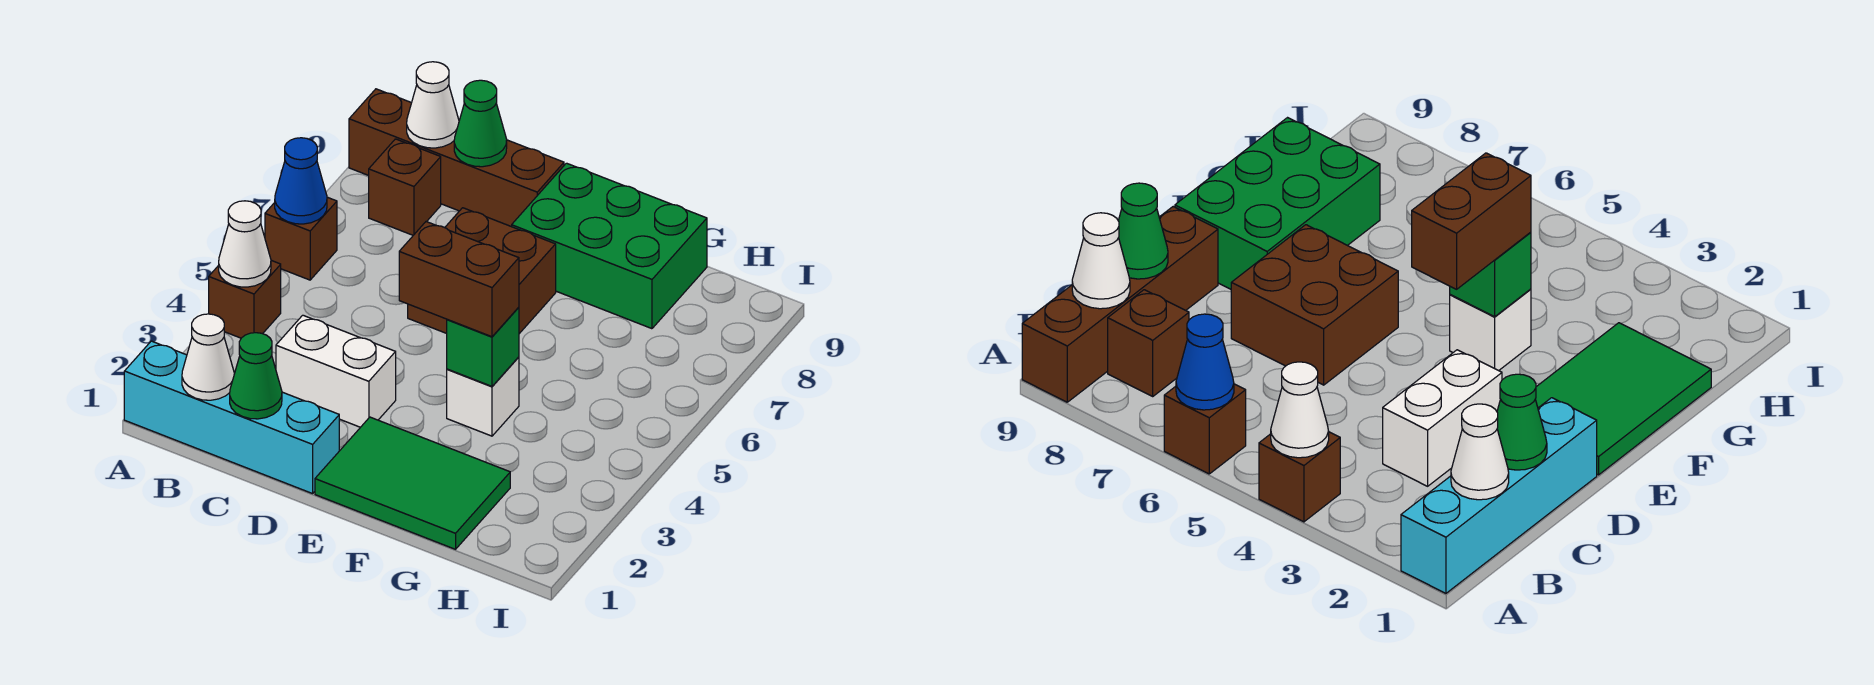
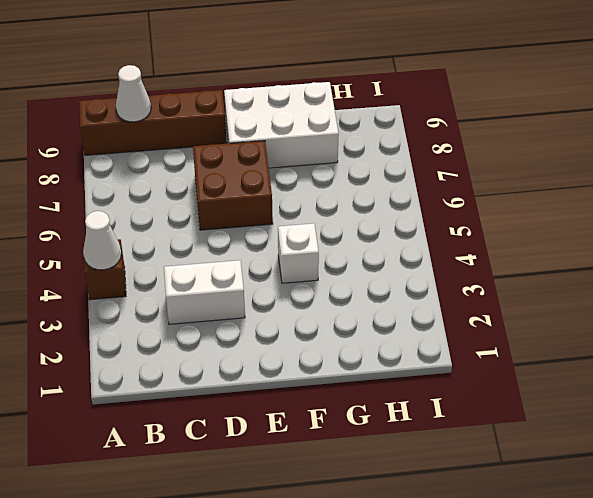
white brick E8:G9 level 1 -> green brick E8:G9 level 1
none -> cyan brick A1:D1 level 1
none -> brown brick A6 level 1
none -> brown brick B8 level 1

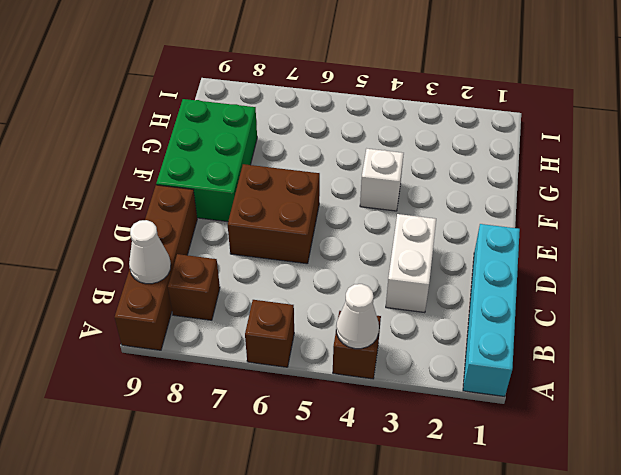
none -> green tile E1:G2 level 1
none -> blue cone A6 level 2
none -> white cone B1 level 2

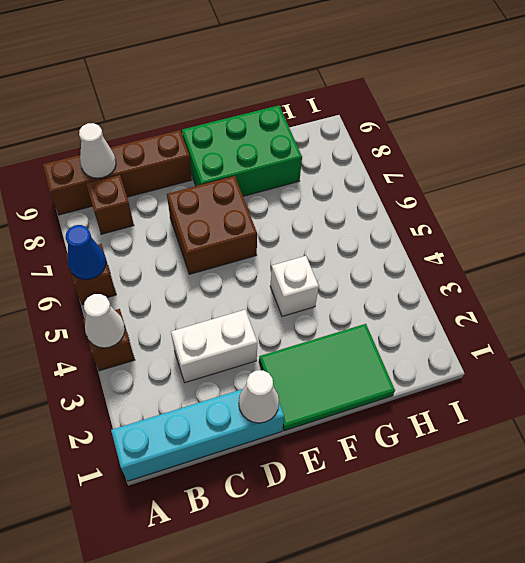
white cone D1 level 2 -> white cone B1 level 2
none -> green cone C1 level 2
none -> green cone C9 level 2
none -> green brick F4 level 2

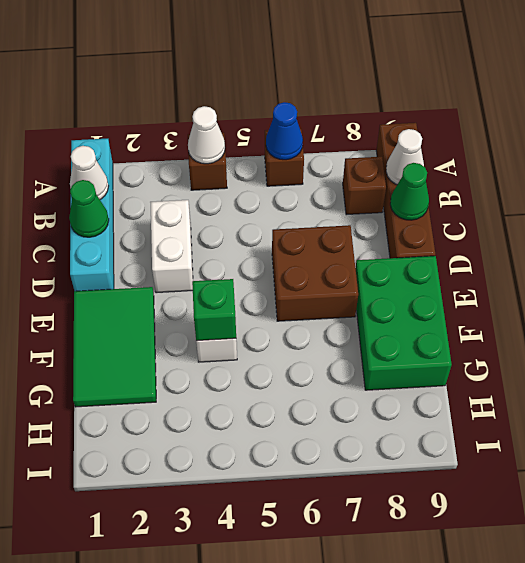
none -> brown brick E4:F4 level 3

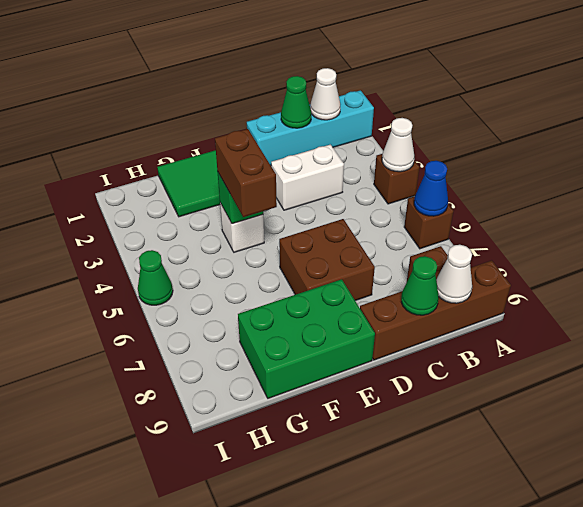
brown brick F4:F5 level 3 -> brown brick E4:F4 level 3
green cone I5 level 1 -> none

